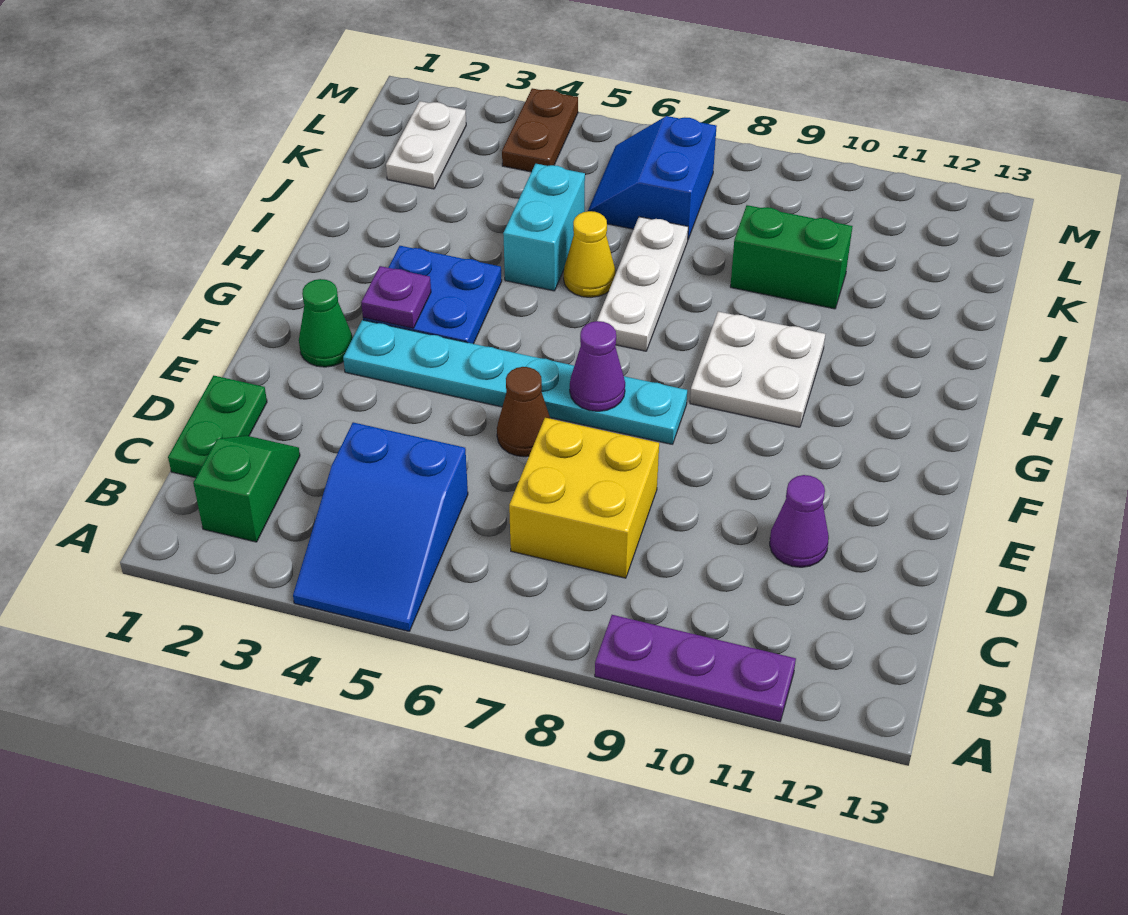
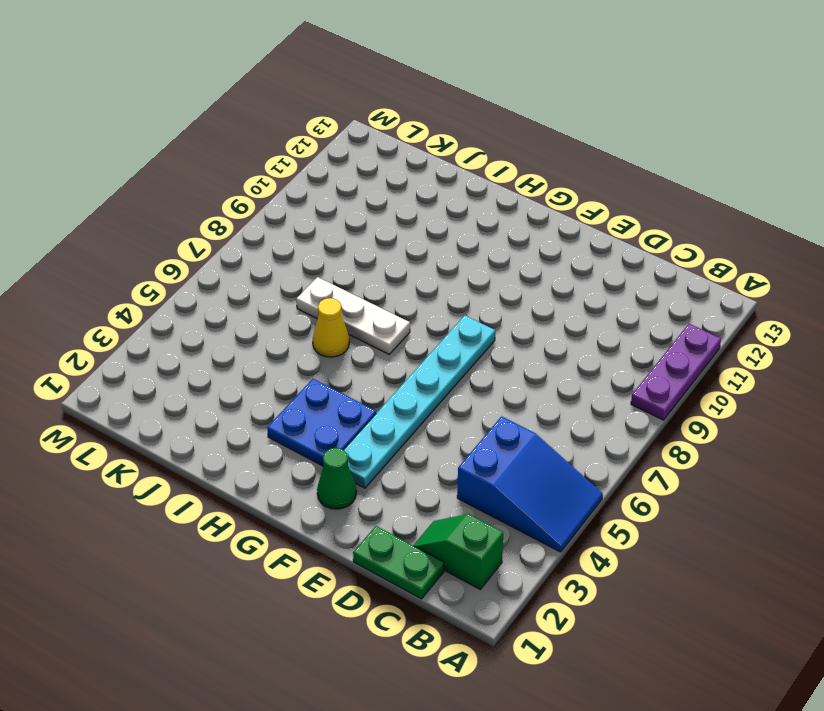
none -> yellow brick C7:D8 level 1
none -> purple cone D11 level 1
none -> brown cone E6 level 1

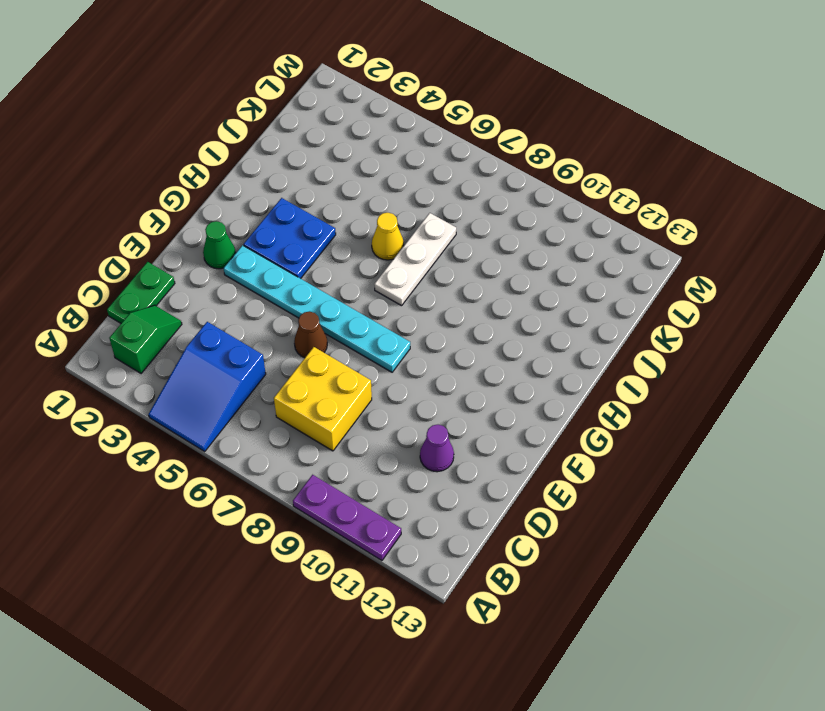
none -> white plate G9:H10 level 1
none -> cyan brick I5:J5 level 1
none -> green brick J9:J10 level 1

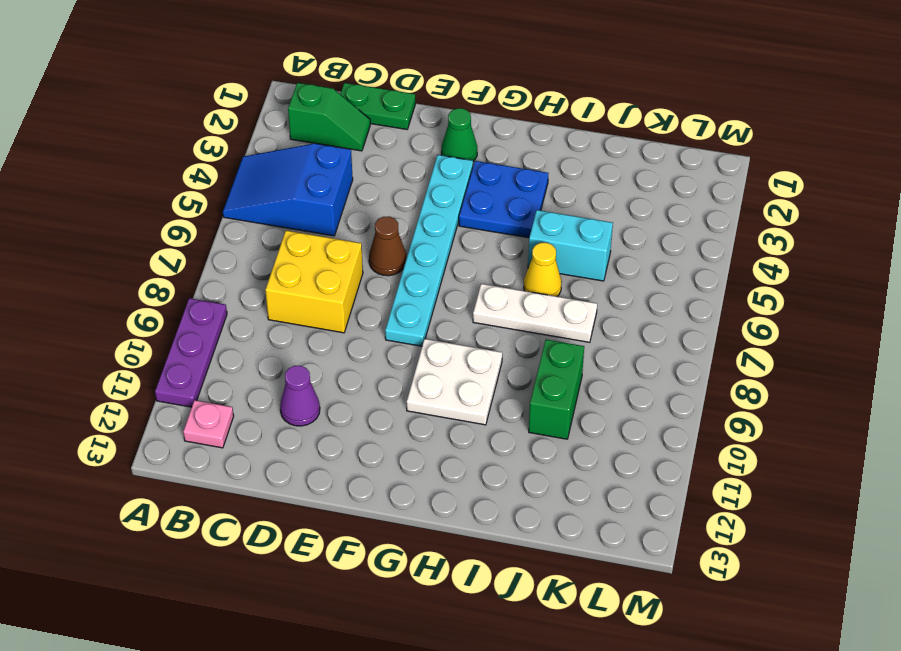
pink plate B12 level 1 -> none
none -> white plate K2:L2 level 1
none -> blue slope K6:L7 level 1 top 7
none -> brown plate L4:M4 level 1

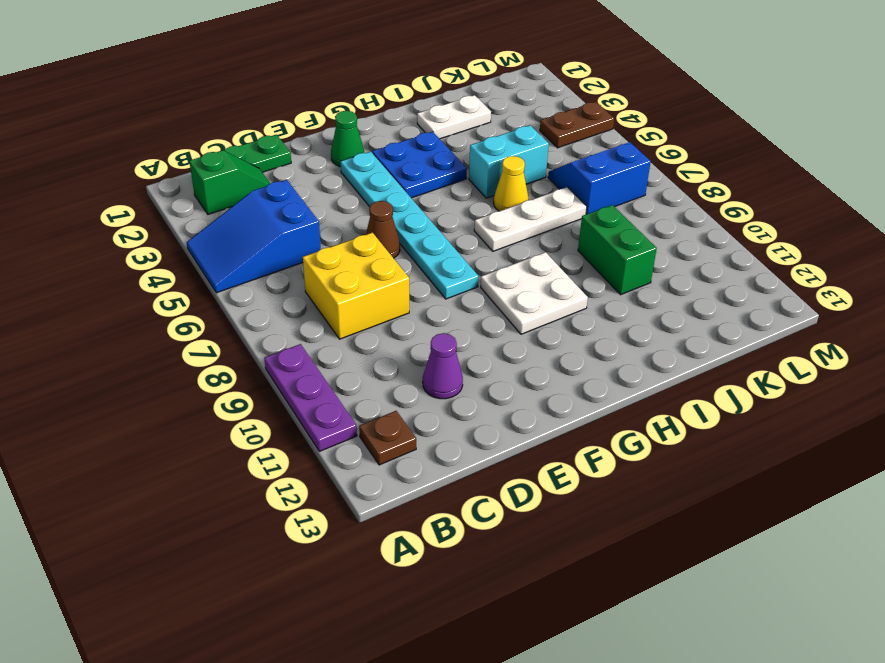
brown plate B12 level 1 -> none
white plate I2:J2 level 1 -> white plate K2:L2 level 1
none -> purple cone F7 level 2
none -> purple plate G3 level 2

